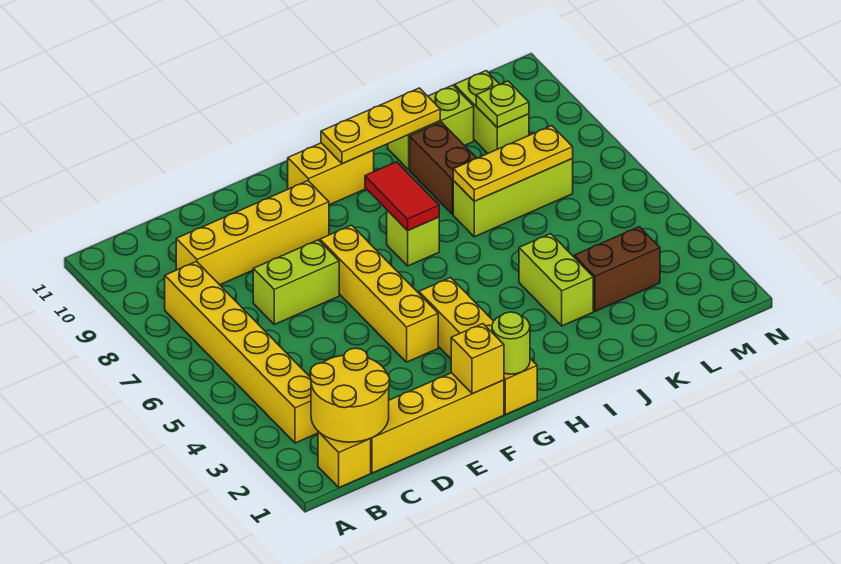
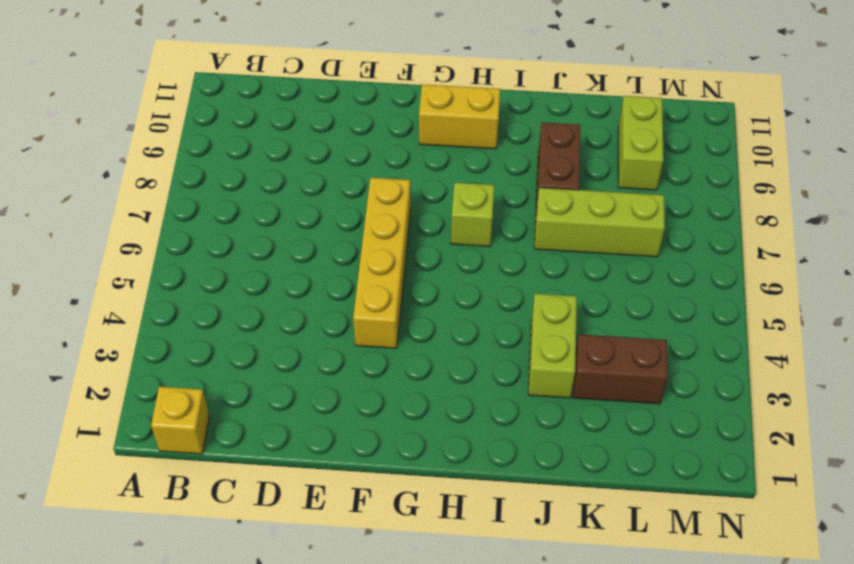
none -> yellow brick B3:B8 level 1
none -> yellow brick C1:F1 level 1
none -> yellow brick C9:F9 level 1

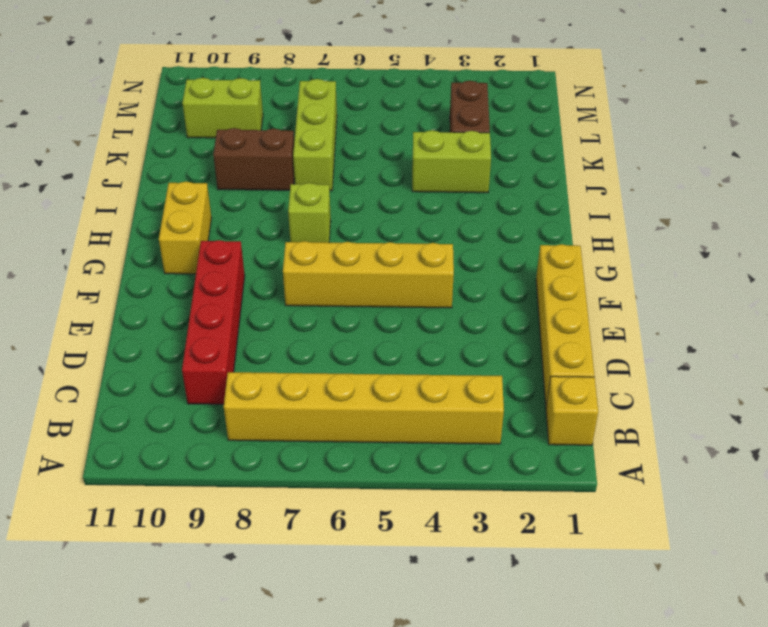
red brick C9:F9 level 1 -> yellow brick C9:F9 level 1
none -> lime brick D7:E7 level 1
none -> yellow brick G1:G4 level 1
none -> lime brick J10:K10 level 1

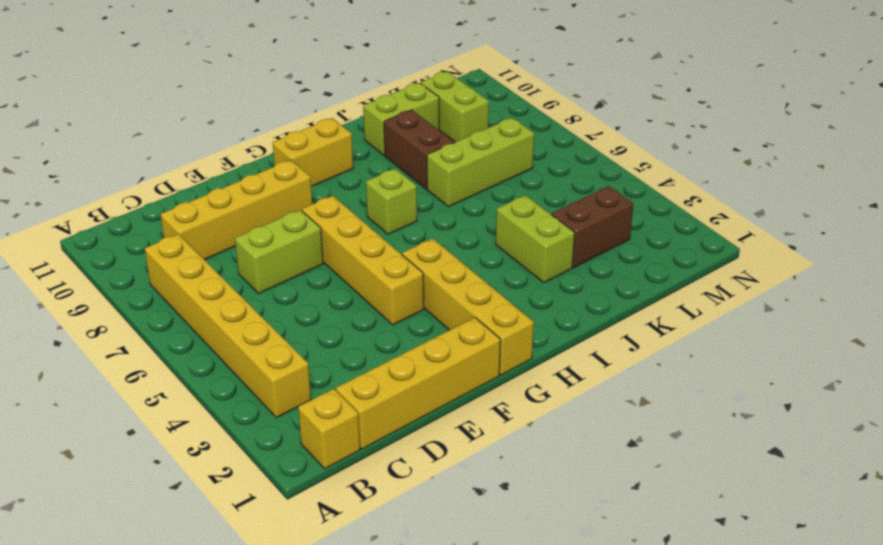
none -> yellow round brick B1:C2 level 2
none -> yellow brick F1 level 2
none -> lime round brick G1 level 2

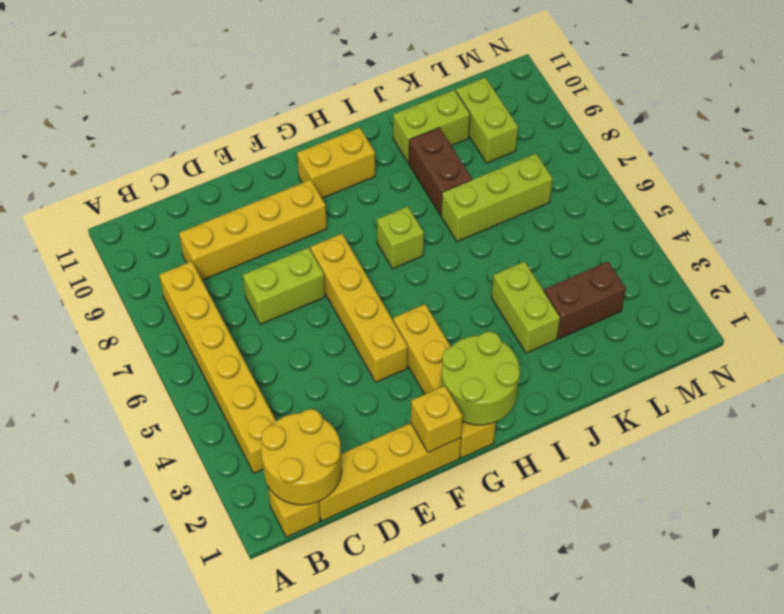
lime round brick G1:H2 level 2 -> lime round brick G1 level 2
none -> red tile H7:H8 level 2
none -> yellow plate H10:J10 level 2
none -> yellow plate J7:L7 level 2

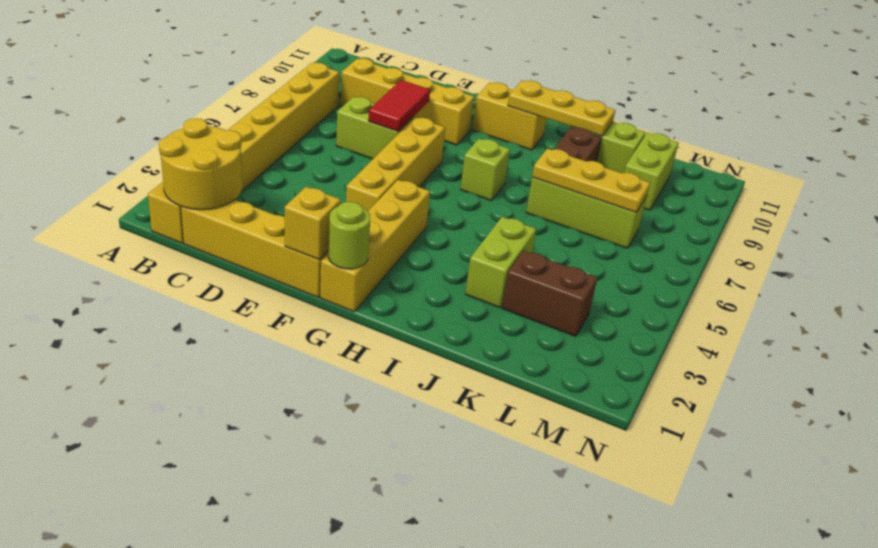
red tile E7:E8 level 2 -> red tile H7:H8 level 2
none -> lime plate L9 level 2

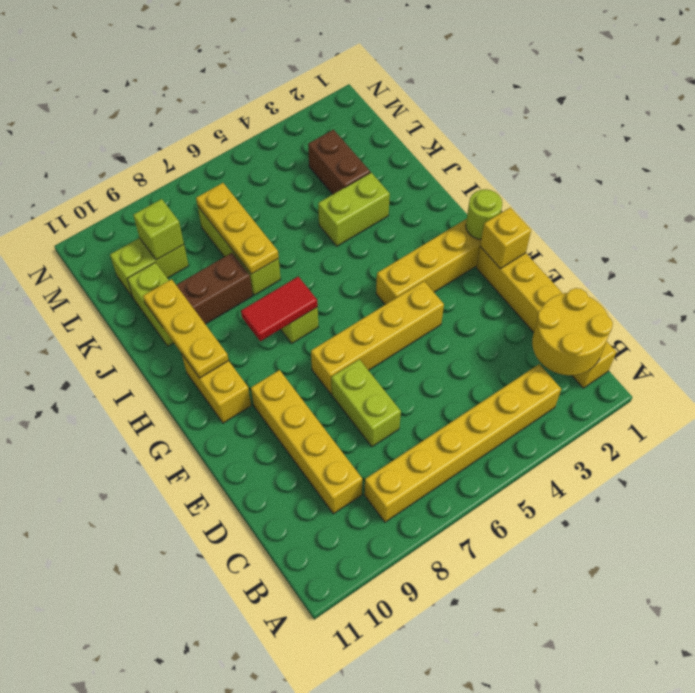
lime brick L9 level 2 -> lime plate L9 level 2

